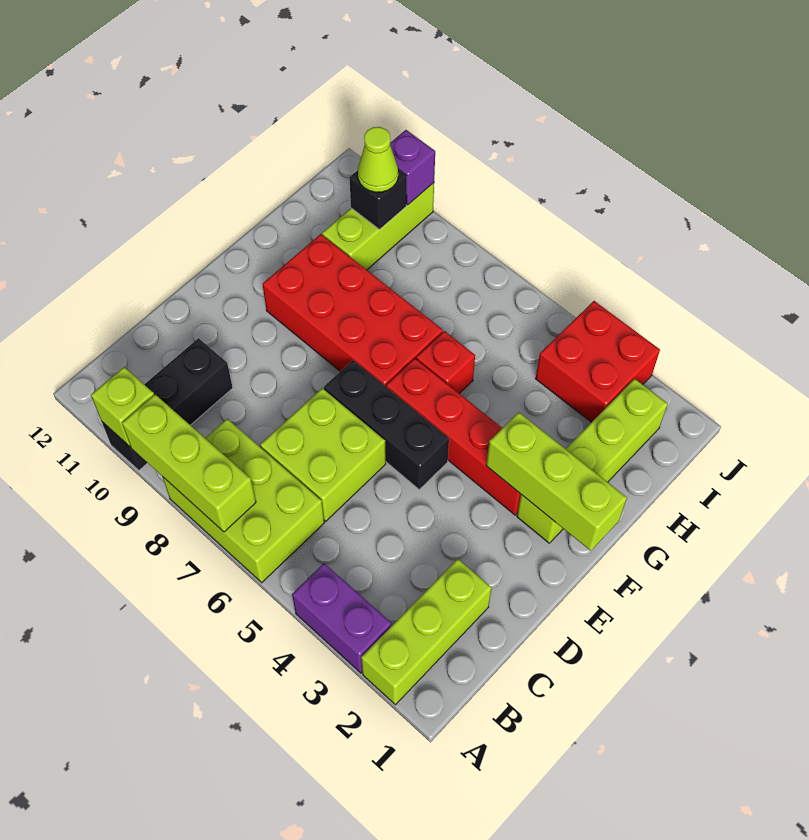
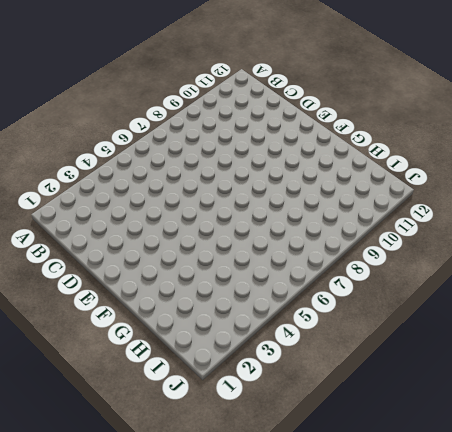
none -> lime brick A2:C2 level 1
none -> purple brick A3:A4 level 1
none -> lime brick A6:B8 level 1

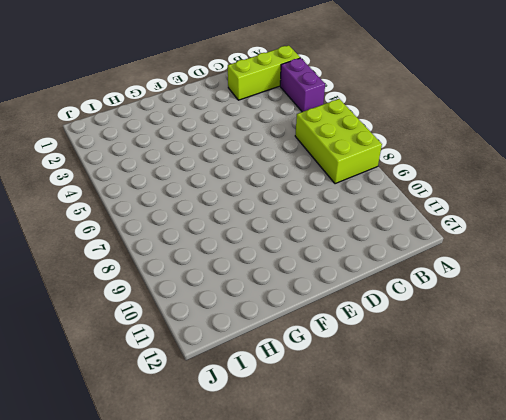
none -> black brick A10:C10 level 1
none -> lime brick C6:D7 level 1
none -> black brick E5:E7 level 1

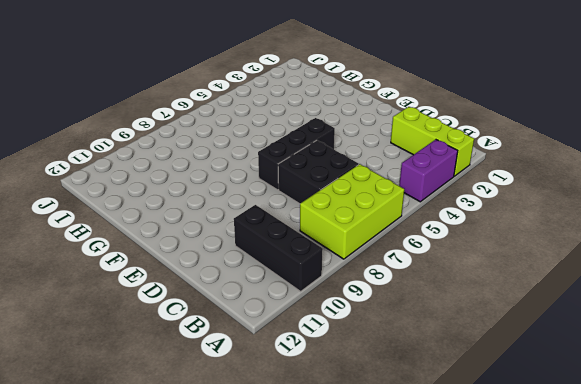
black brick C6:D7 level 1 -> lime brick C6:D7 level 1
none -> lime brick F2:I2 level 1
none -> red brick F3:F6 level 1
none -> red brick F7:G10 level 1

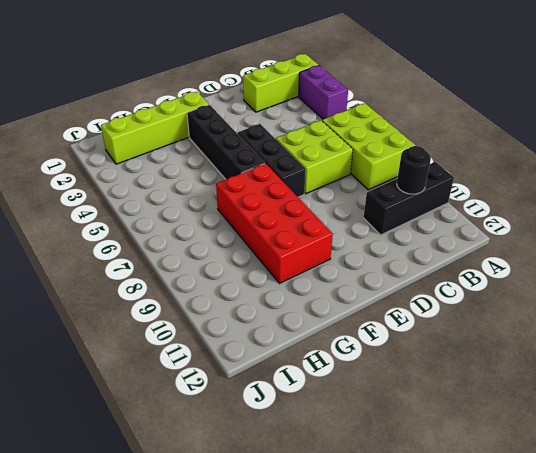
black round brick B10 level 2 -> none
black brick F3:F6 level 1 -> red brick F3:F6 level 1
none -> red brick G6 level 1
none -> lime brick H10:J10 level 1
none -> red brick I3:J4 level 1

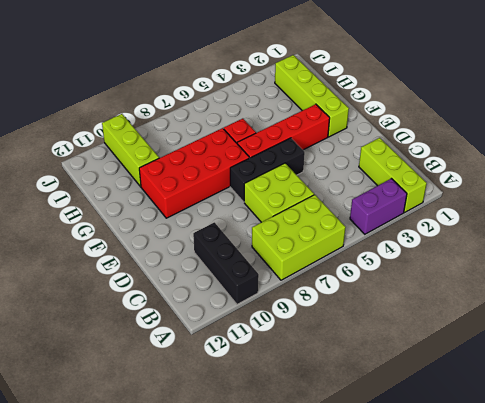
none -> red brick I3:J4 level 1
none -> lime brick A7:A9 level 2
none -> lime brick A10 level 2

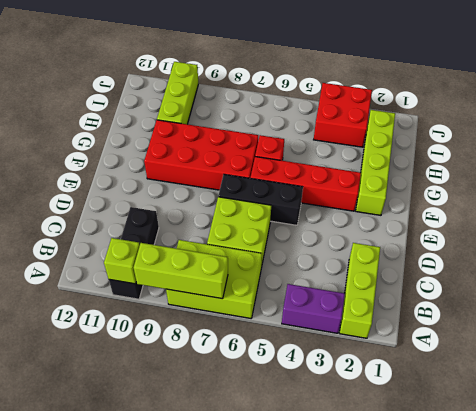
none -> lime brick F1:F3 level 2
none -> black brick I10 level 2
none -> purple brick J10 level 2

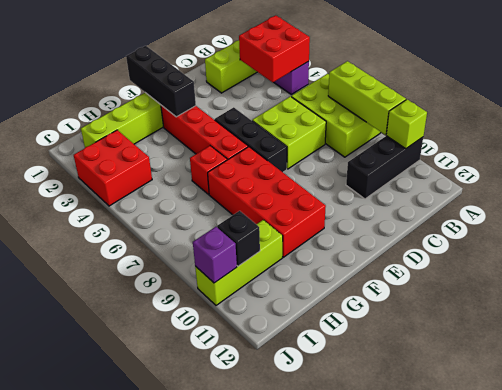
red brick A3:B4 level 2 -> none
black brick F1:F3 level 2 -> lime brick F1:F3 level 2
none -> lime cone I10 level 3

